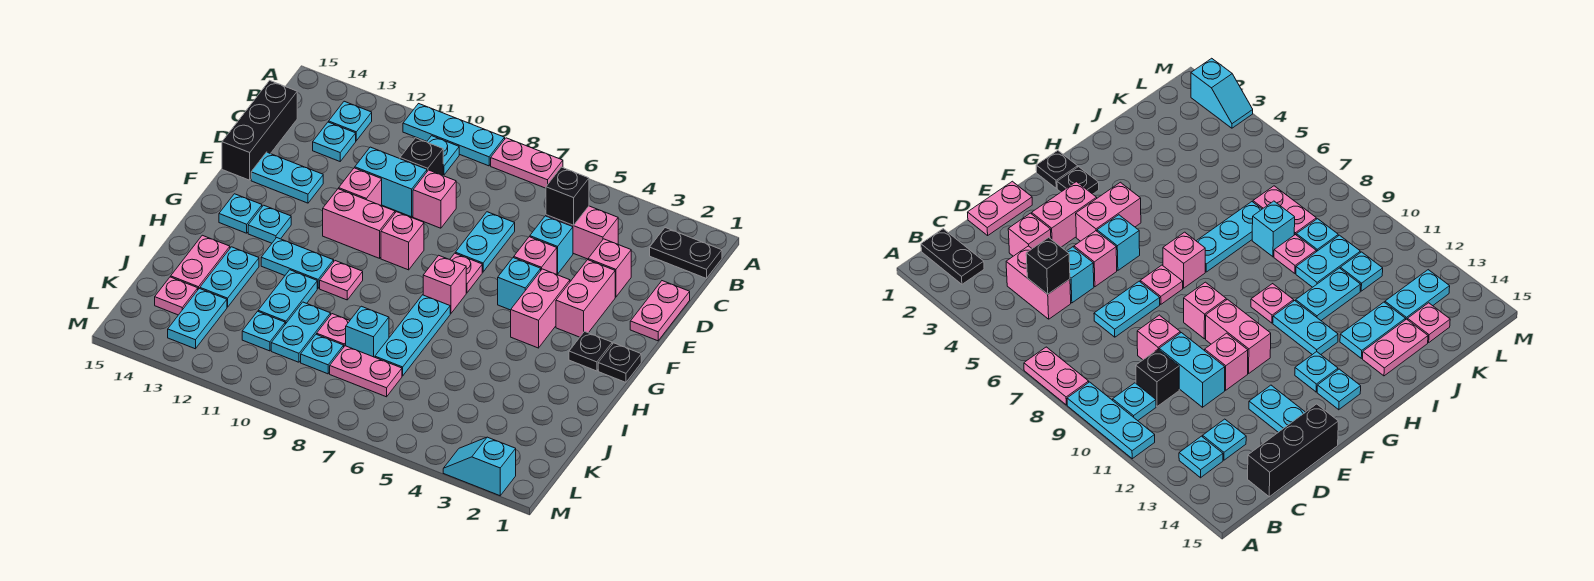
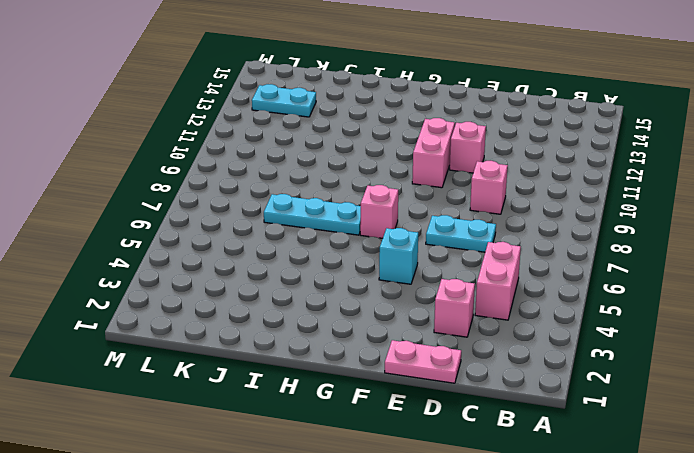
none -> pink plate A7:A8 level 1
none -> cyan plate A9:A11 level 1
none -> black plate B1:B2 level 1
none -> cyan plate B10 level 1

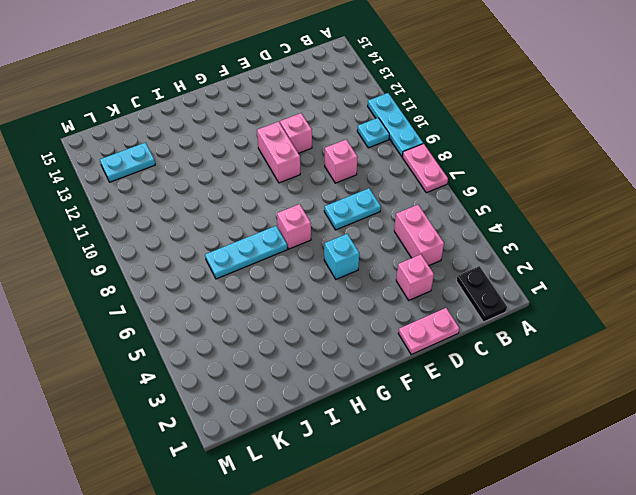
none -> cyan plate B13 level 1
none -> black brick C10 level 1
none -> cyan plate C13 level 1
none -> black brick C15:E15 level 1

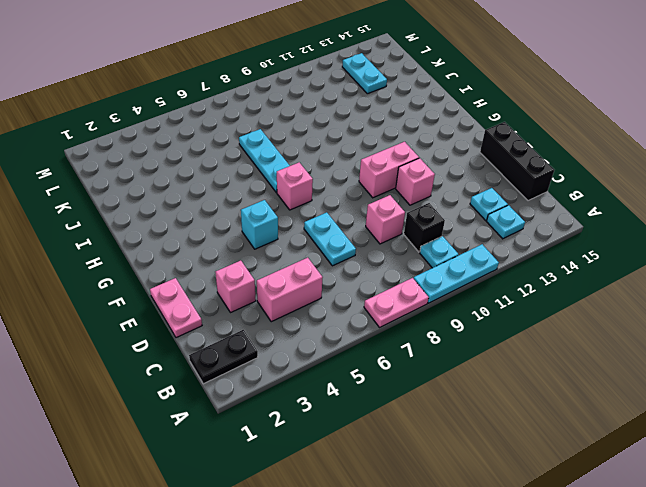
none -> cyan brick D5 level 1
none -> cyan brick D10:D11 level 1
none -> pink brick E3:F3 level 1
none -> pink brick E5 level 1

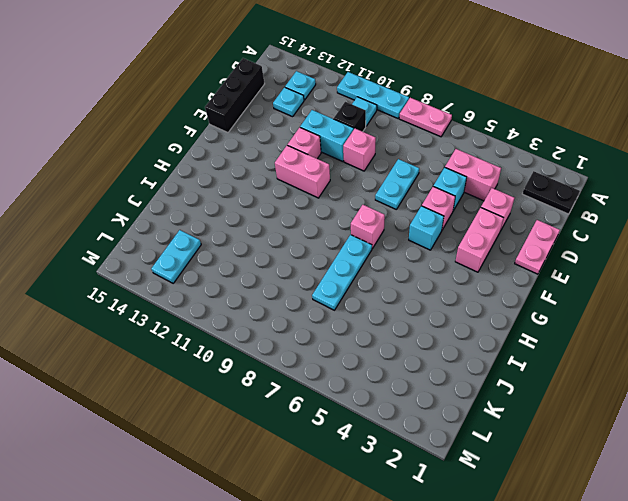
none -> cyan plate E13:E14 level 1
none -> pink brick F4:G4 level 1
none -> pink plate F7 level 1
none -> pink brick F9 level 1

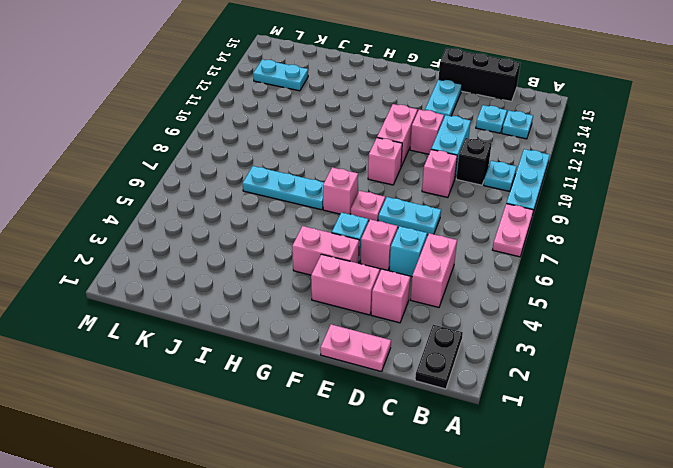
none -> black plate G1 level 1
none -> black plate G2 level 1
none -> cyan plate G13 level 1
none -> cyan plate G14 level 1

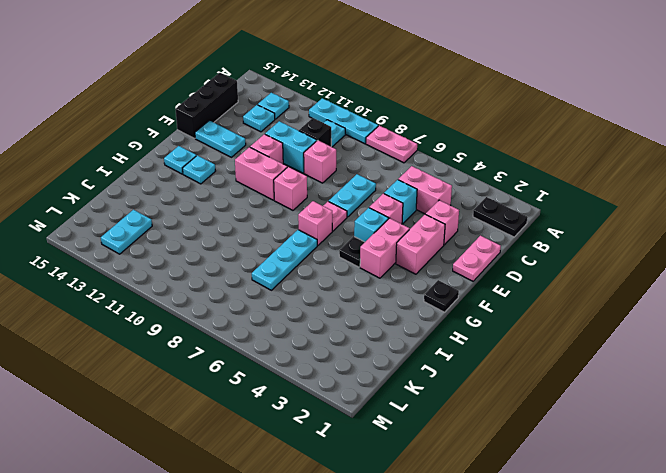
black plate G5 level 1 -> black plate G2 level 1
none -> pink plate H10 level 1
none -> cyan plate H11:H12 level 1
none -> cyan plate I11:J11 level 1
none -> cyan plate I13:J13 level 1

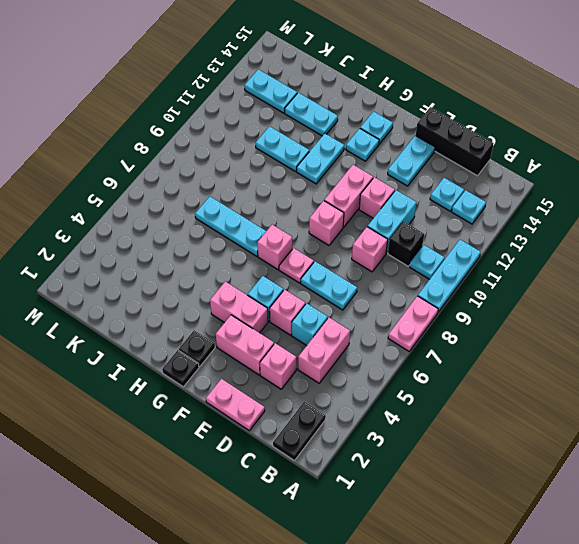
none -> pink plate H10 level 1
none -> pink plate I14:J14 level 1
none -> cyan brick J8 level 1
none -> pink plate J9 level 1

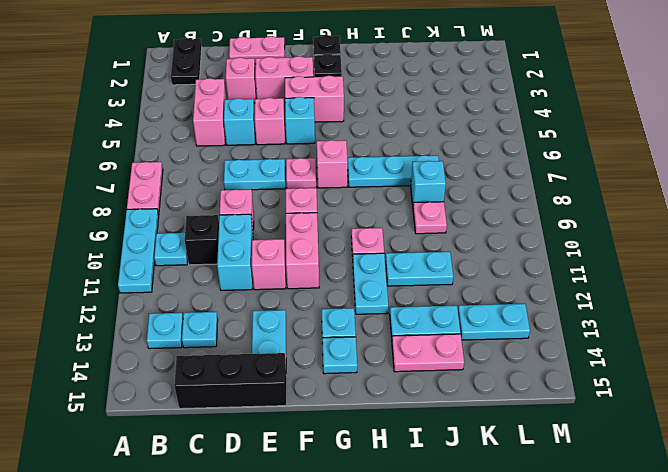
none -> cyan plate J10:K10 level 1
none -> pink plate K7:K8 level 1
none -> cyan plate K9 level 1
none -> cyan plate K11 level 1

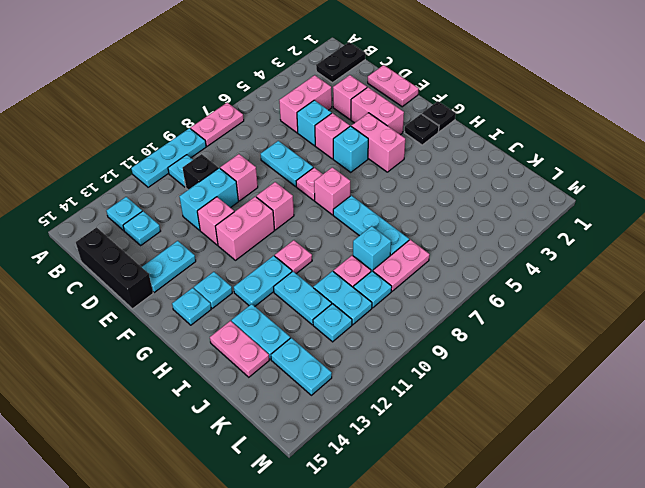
none -> pink plate K14 level 1
none -> cyan slope M2:M3 level 1 top 2
none -> black brick C5 level 2

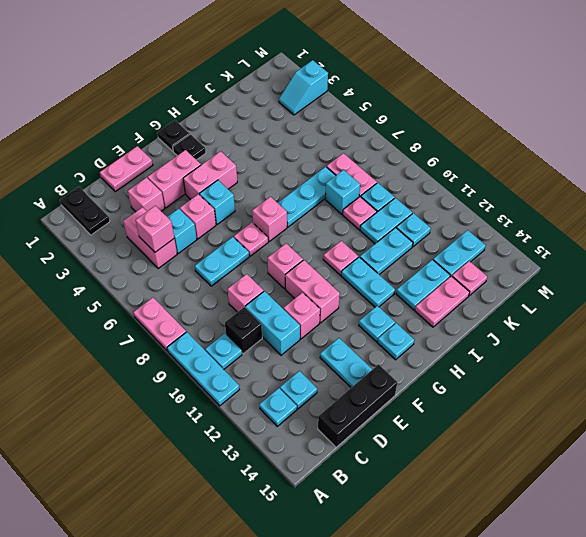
pink brick C5 level 2 -> black brick C5 level 2
cyan slope L3:M3 level 1 top M -> cyan slope M2:M3 level 1 top 2

